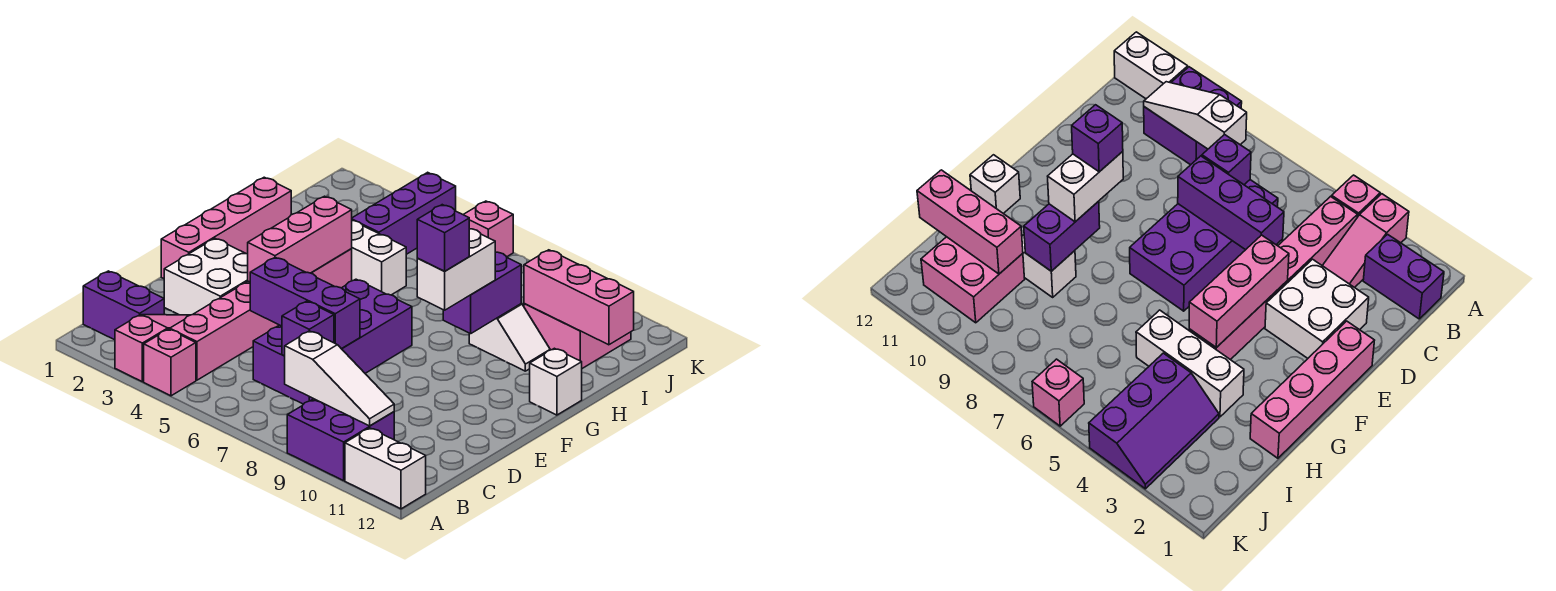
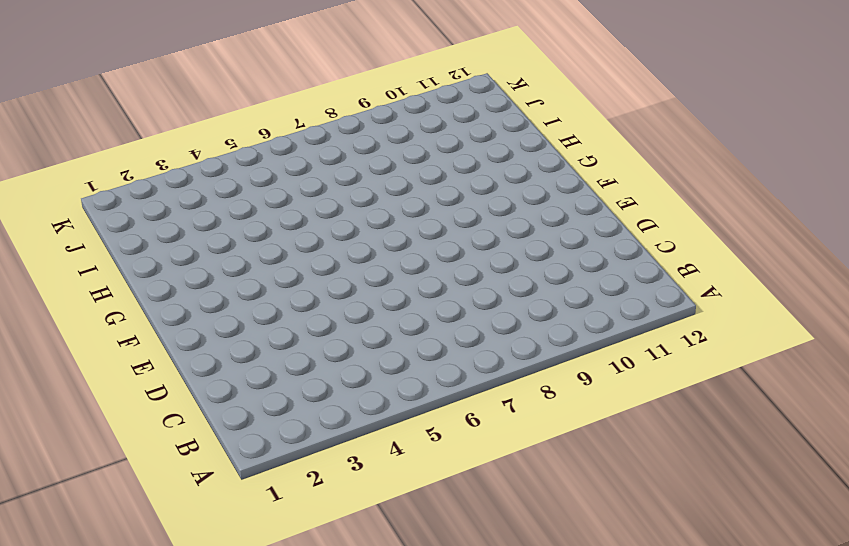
none -> pink slope A3:C3 level 1 top A
none -> pink brick A4 level 1
none -> purple brick A9:B10 level 1

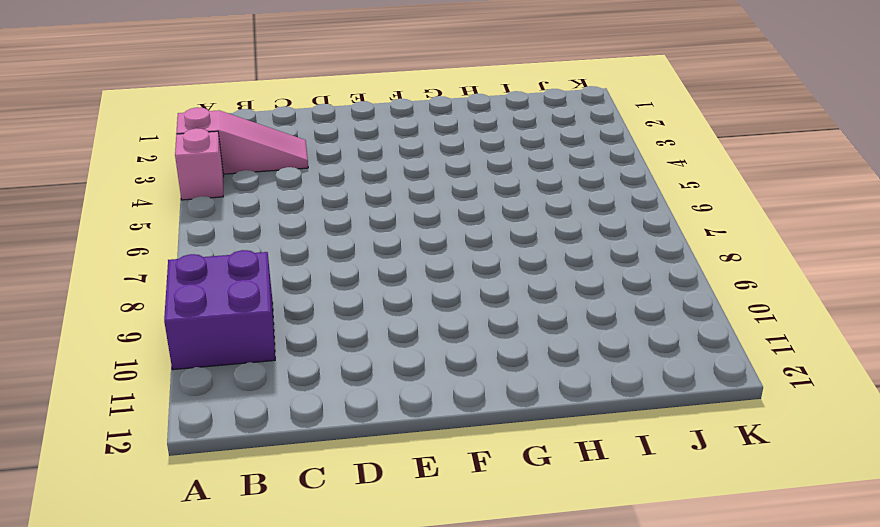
none -> white brick A11:A12 level 1
none -> purple brick B1:B2 level 1
none -> pink brick B4:G4 level 1

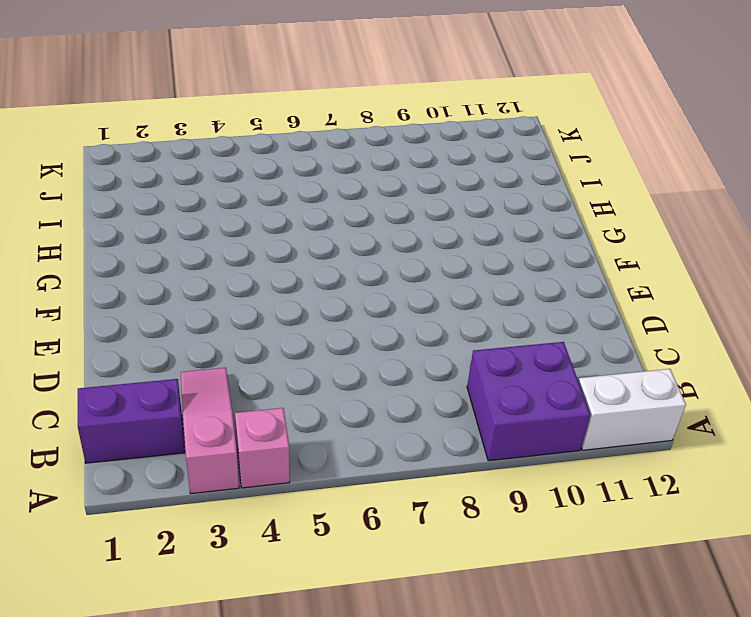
none -> pink brick B4:G4 level 1
none -> purple brick C6:F7 level 1
none -> white brick D2:E3 level 1

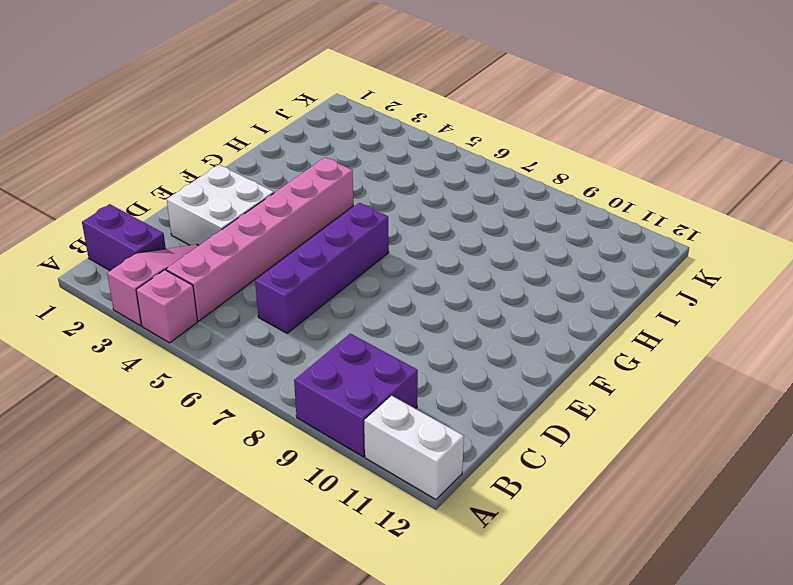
purple brick C6:F6 level 1 -> purple brick C6:F7 level 1
none -> pink brick E1:H1 level 1
none -> white brick G12 level 1
none -> white brick H3:H5 level 1

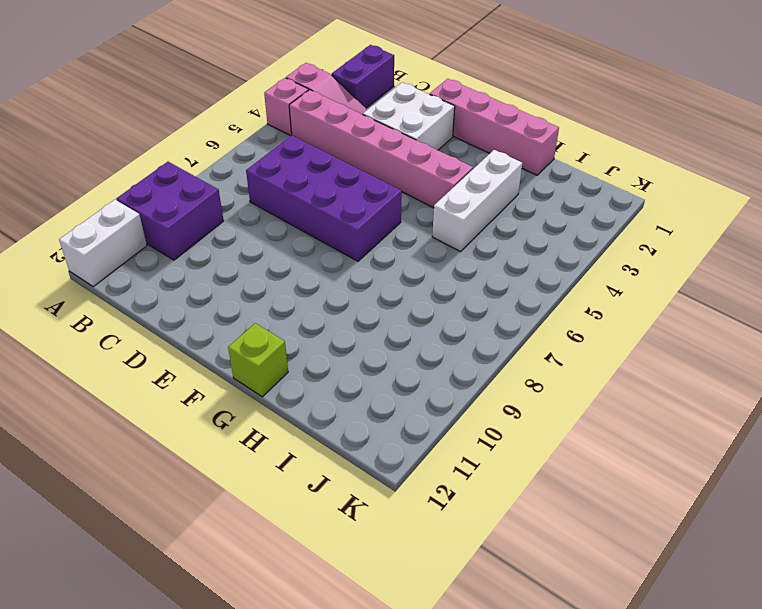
lime brick G12 level 1 -> white brick G12 level 1
none -> white slope H9:H10 level 1 top 9
none -> purple slope I3:K4 level 1 top 4
none -> pink brick I10:J11 level 1

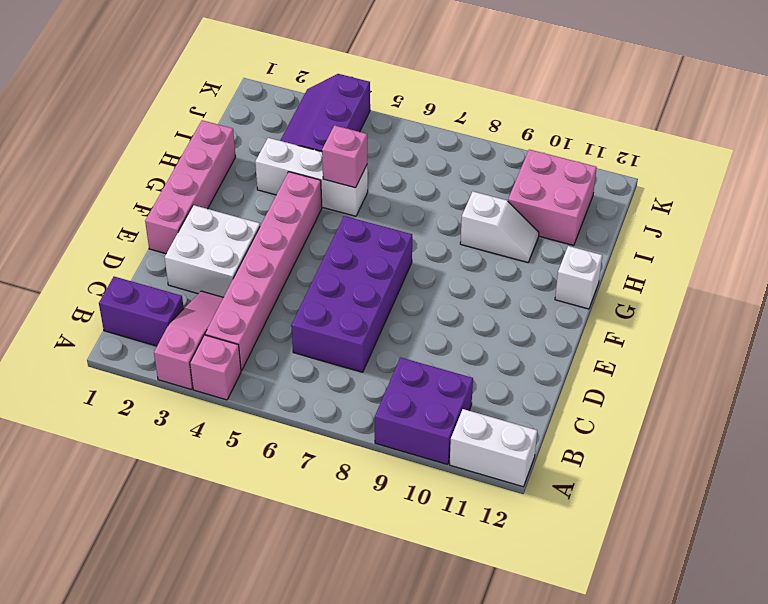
pink brick H5 level 2 -> pink brick K6 level 1
none -> white slope B8:B10 level 2 top 8
none -> purple brick C7 level 2
none -> purple brick D5:D7 level 2

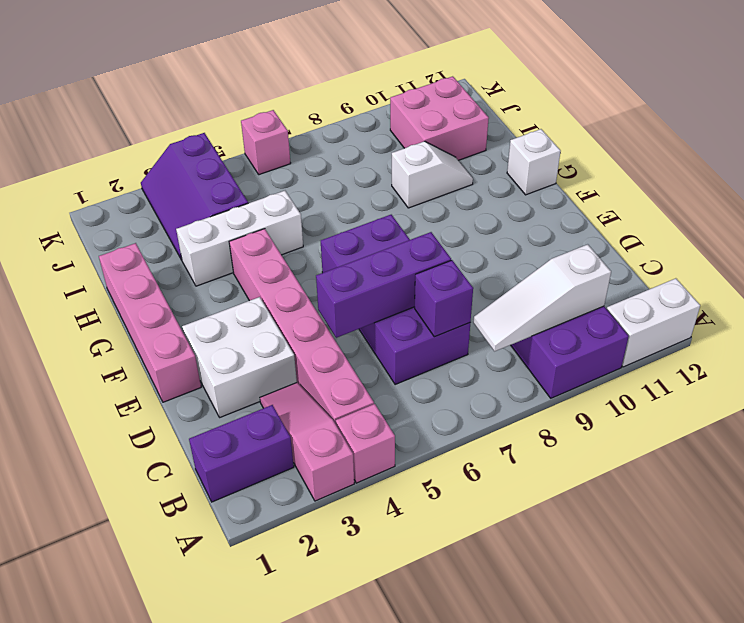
white slope B8:B10 level 2 top 10 -> white slope B8:B10 level 2 top 8
none -> pink brick E4:G4 level 2
none -> purple brick G9:H9 level 2
none -> pink brick I10:I12 level 2

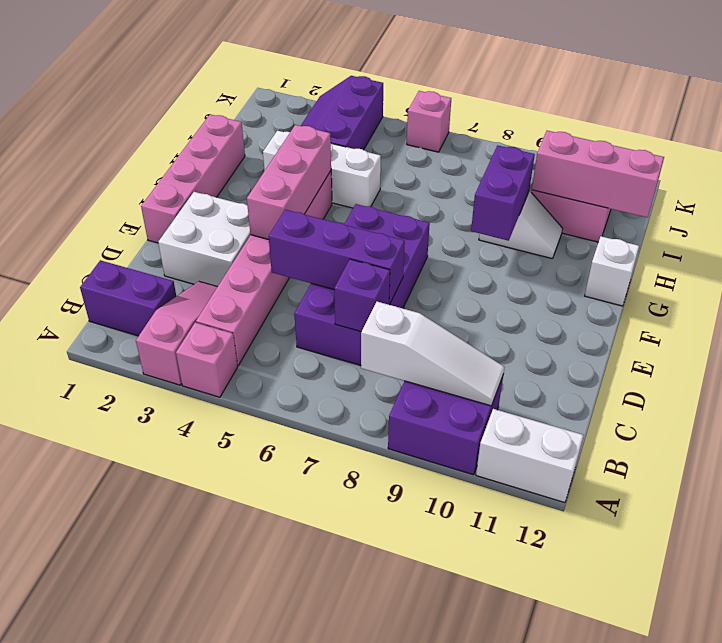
none -> white brick F9:G9 level 3
none -> purple brick F9 level 4

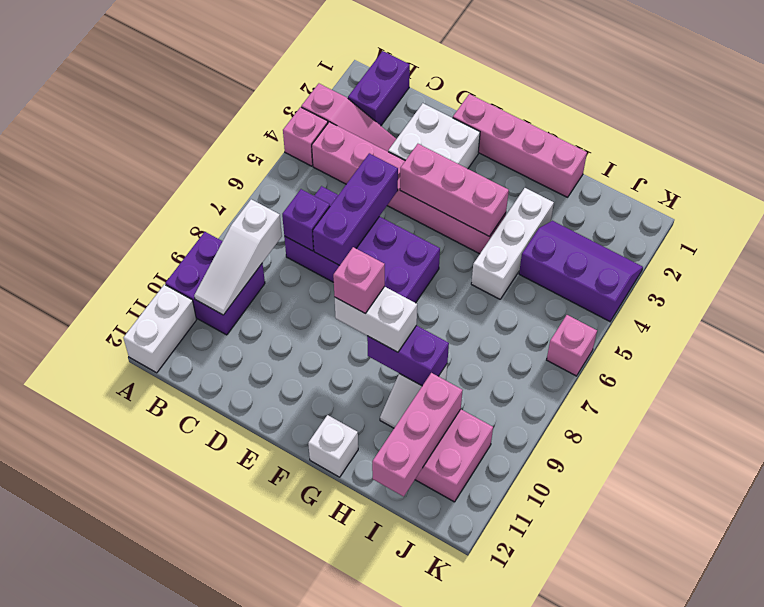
pink brick F9 level 4 -> purple brick F9 level 4

